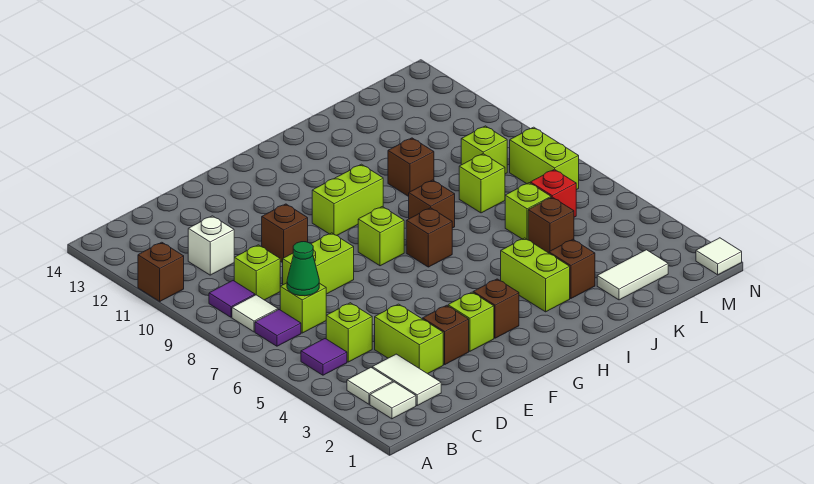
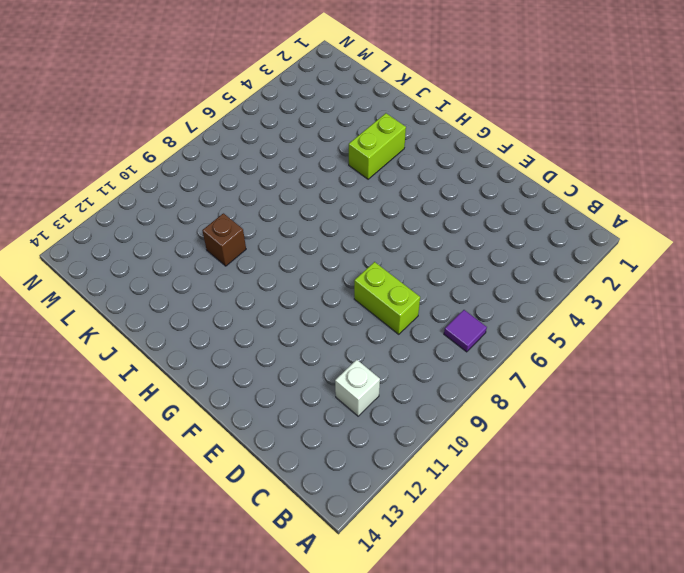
none -> brown brick A11 level 1
none -> white tile B2 level 1
none -> white tile B3 level 1
none -> purple tile B5 level 1

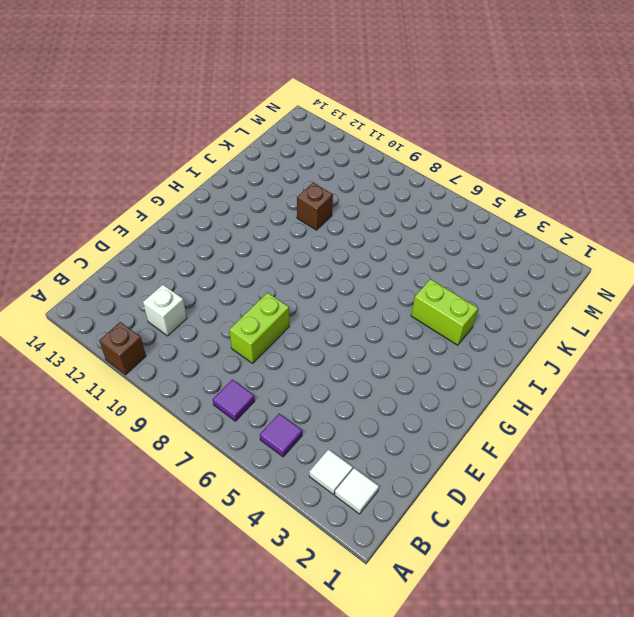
none -> white tile B8 level 1
none -> purple tile B9 level 1
none -> white tile C2:C3 level 1
none -> lime brick C5 level 1

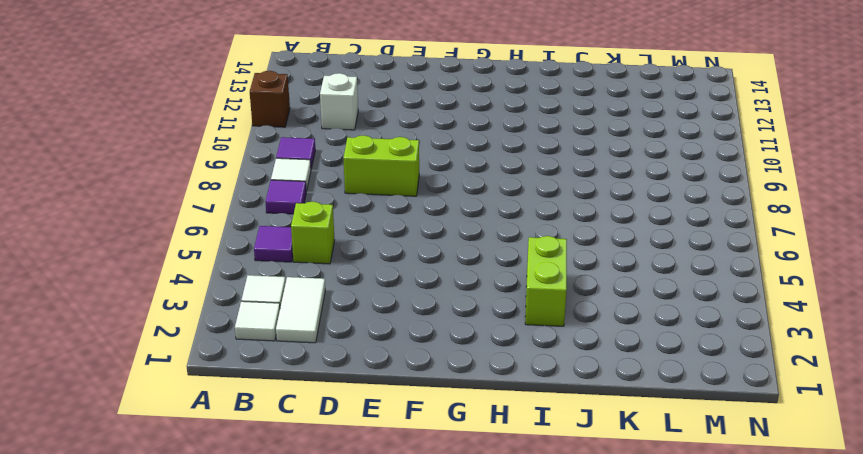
none -> lime brick C7 level 1
none -> lime brick C9 level 1
none -> lime brick D3:D4 level 1
none -> brown brick E3 level 1

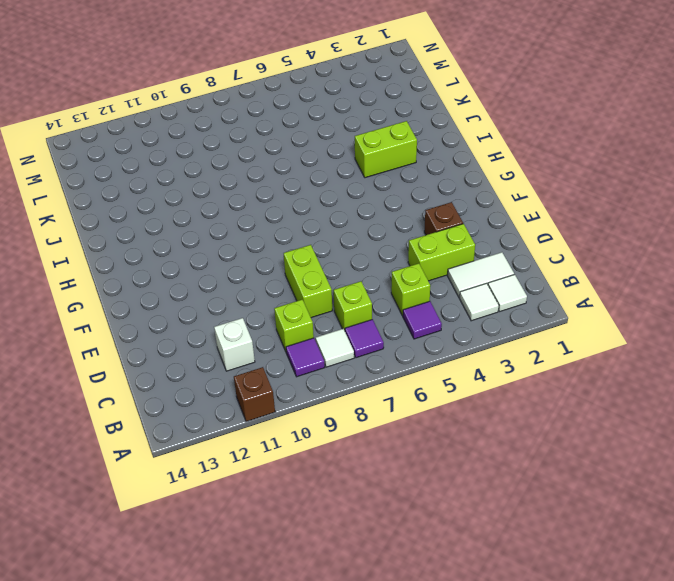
none -> brown brick E10 level 1
none -> lime brick F3 level 1
none -> brown brick G3 level 1
none -> lime brick G8 level 1

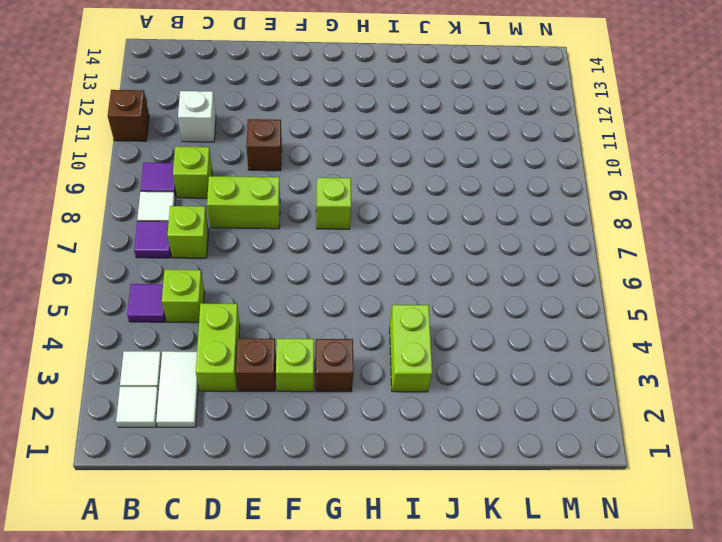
none -> lime brick G10:H10 level 1
none -> brown brick H7 level 1
none -> brown brick I8 level 1
none -> brown brick J3 level 1

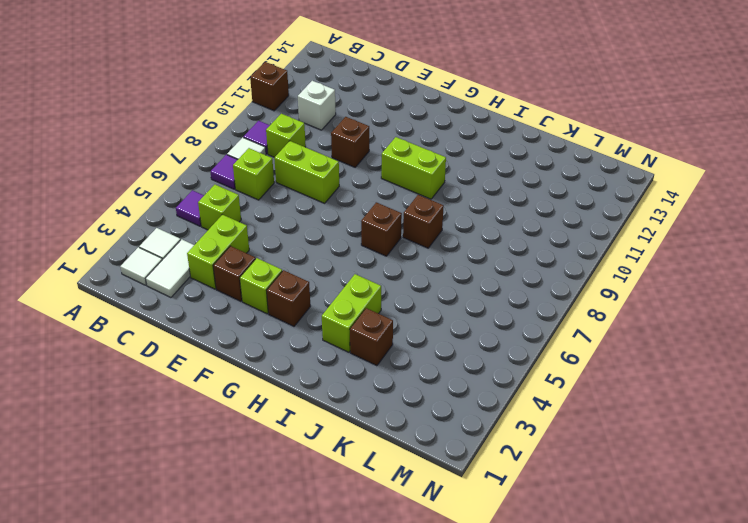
none -> lime brick G8 level 1
none -> brown brick J10 level 1
none -> white tile K2:L2 level 1
none -> brown brick K5 level 1

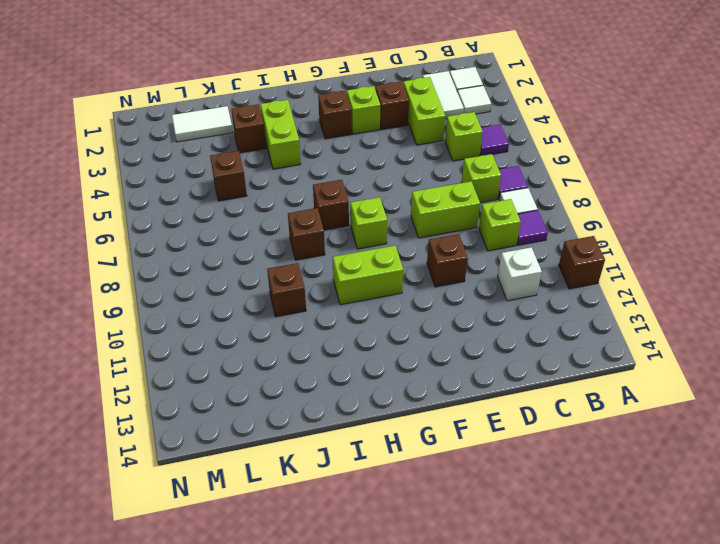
none -> lime brick K6 level 1
none -> lime brick K8 level 1
none -> red brick L6 level 1
none -> lime brick L9 level 1

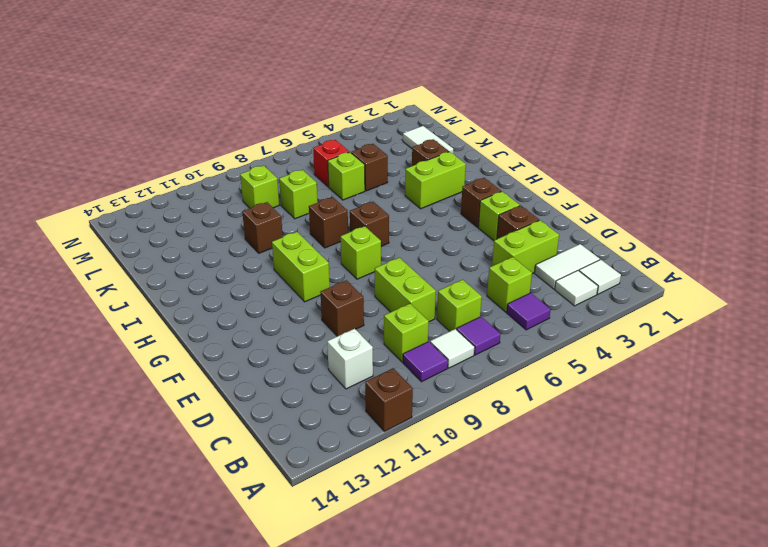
none -> lime brick M7:M8 level 1
none -> white tile N1 level 1
none -> green cone C7 level 2

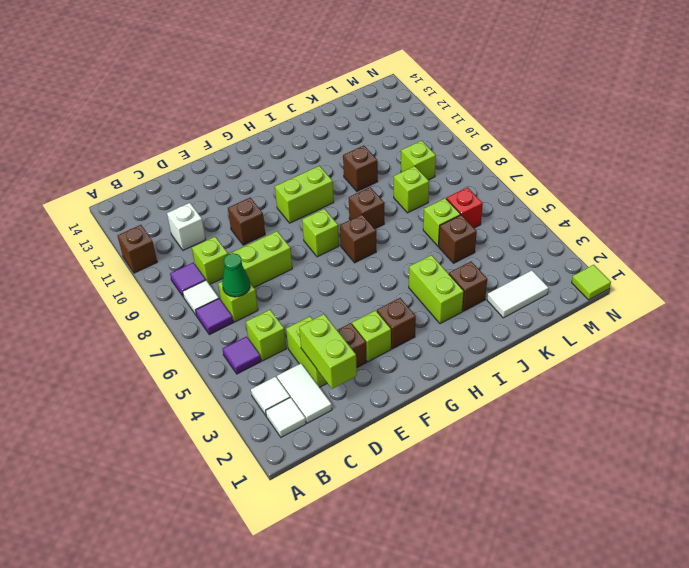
lime brick D2:D3 level 2 -> lime brick M7:M8 level 1
lime tile N1 level 1 -> white tile N1 level 1

